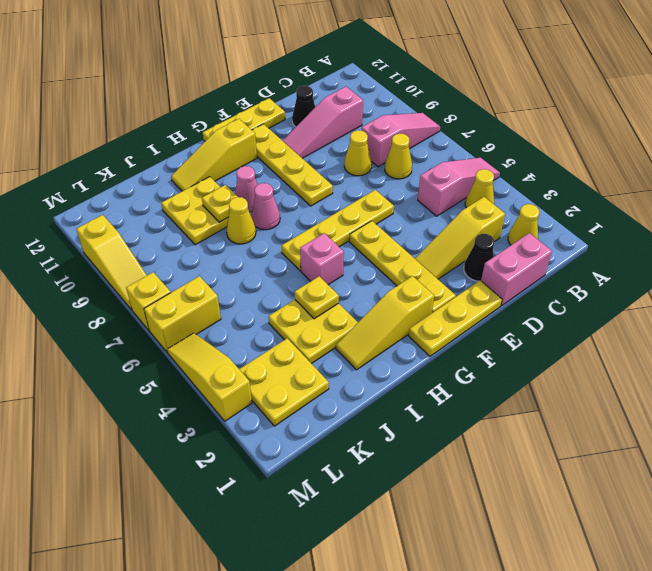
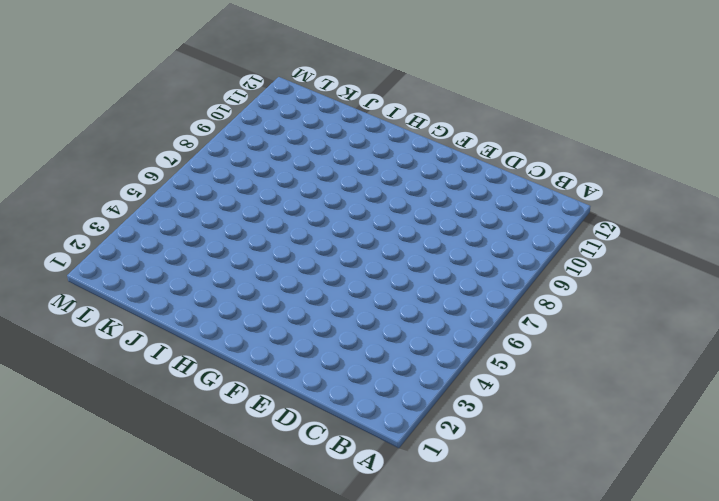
none -> pink slope A5:C5 level 1 top C
none -> pink slope A8:C8 level 1 top C
none -> yellow cone B2 level 1
none -> yellow cone B4 level 1

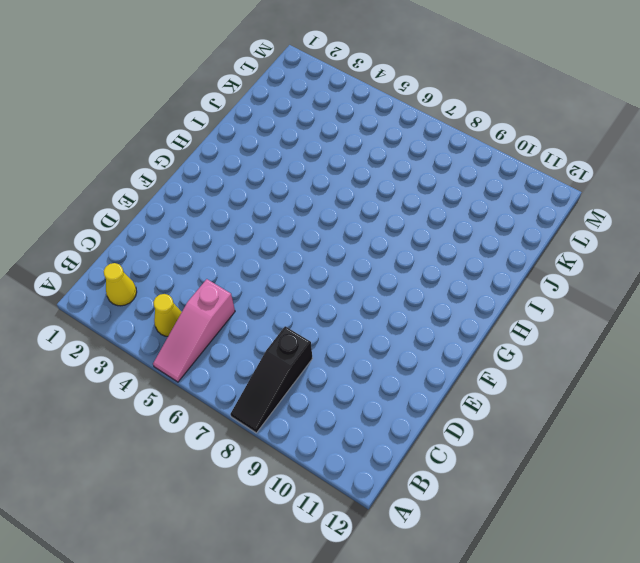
black slope A8:C8 level 1 top C -> pink slope A8:C8 level 1 top C
none -> pink brick C1:D1 level 1
none -> yellow slope C3:E3 level 1 top C
none -> yellow cone C7 level 1
none -> pink slope C10:E10 level 1 top C

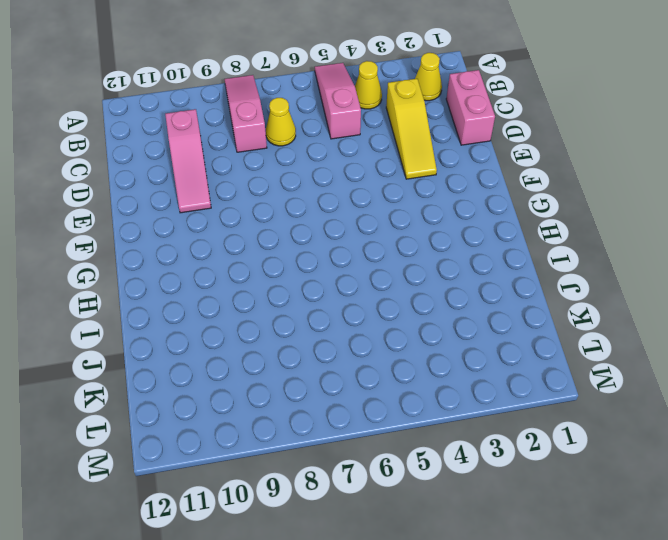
none -> black cone D2 level 1
none -> yellow cone D8 level 1
none -> black cone D11 level 1
none -> yellow plate E1:G1 level 1

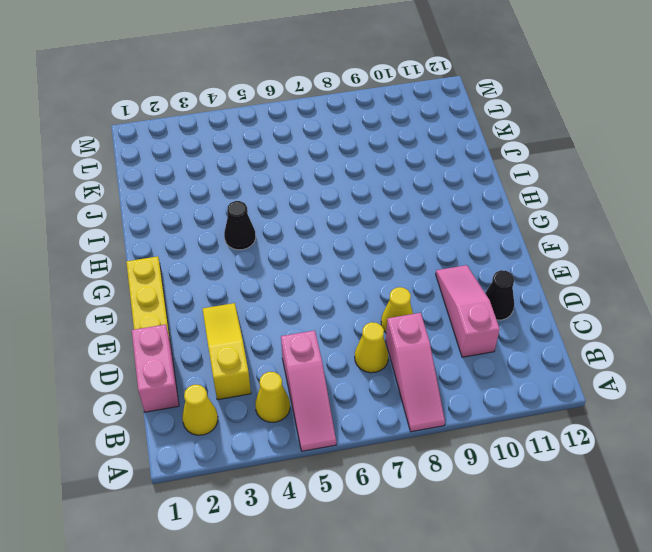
black cone H4 level 1 -> black cone D2 level 1
none -> yellow plate E6:H6 level 1
none -> yellow plate E12:G12 level 1
none -> yellow plate F2:F5 level 1
none -> yellow plate F8:F11 level 1

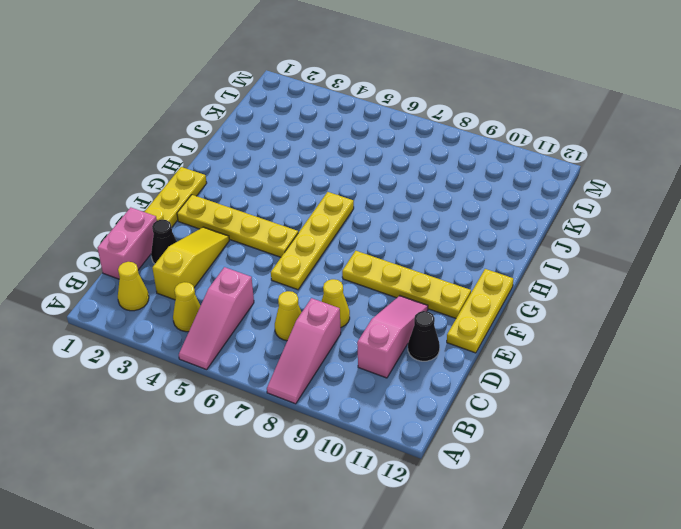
none -> yellow slope G2:I2 level 1 top G
none -> yellow slope G11:I11 level 1 top G
none -> pink brick H5 level 1
none -> pink cone H8 level 1

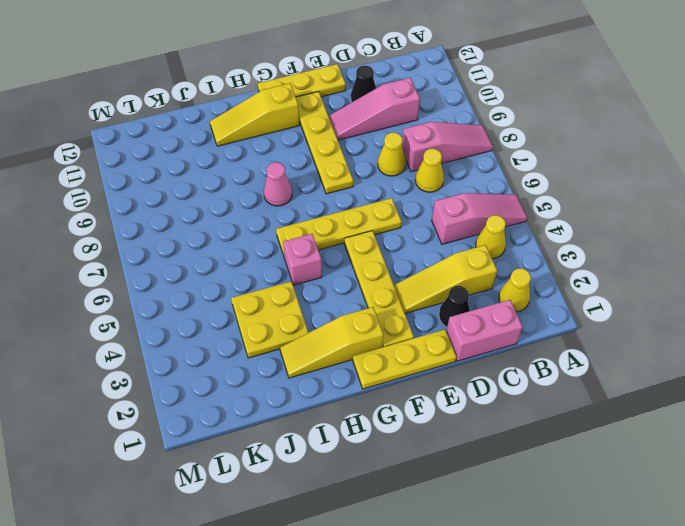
none -> pink cone H9 level 1
none -> yellow cone I8 level 1
none -> yellow plate I9:J10 level 1
none -> yellow plate K2:L3 level 1

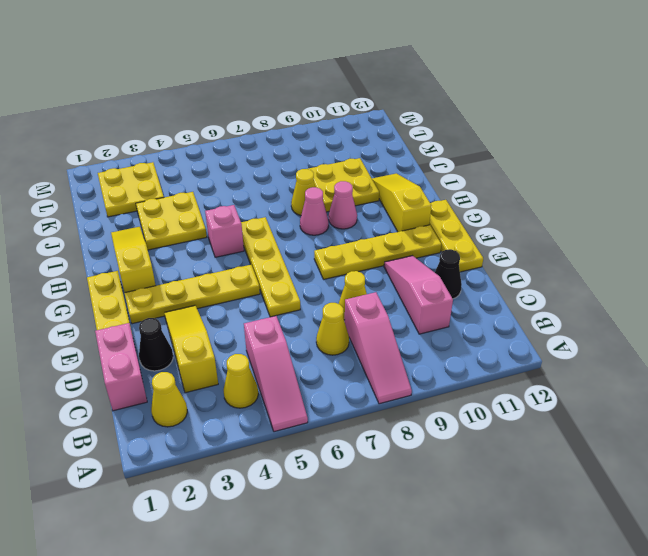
none -> yellow brick L6:M6 level 1
none -> yellow slope M3:M5 level 1 top 3
none -> yellow brick M7 level 1
none -> yellow slope M8:M10 level 1 top 10

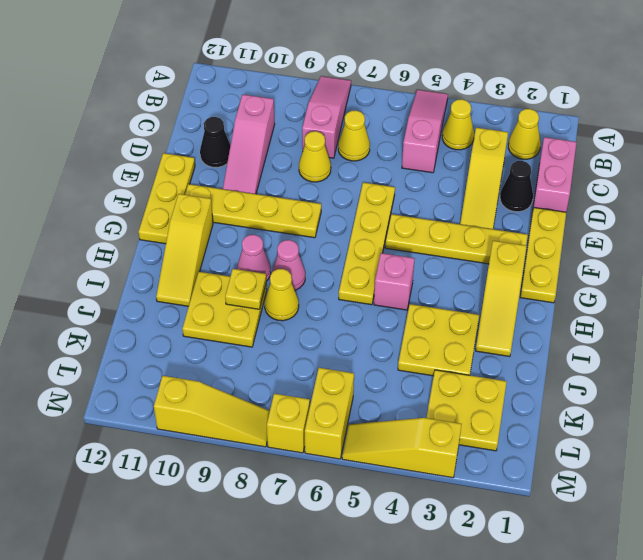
none -> yellow plate I4 level 2

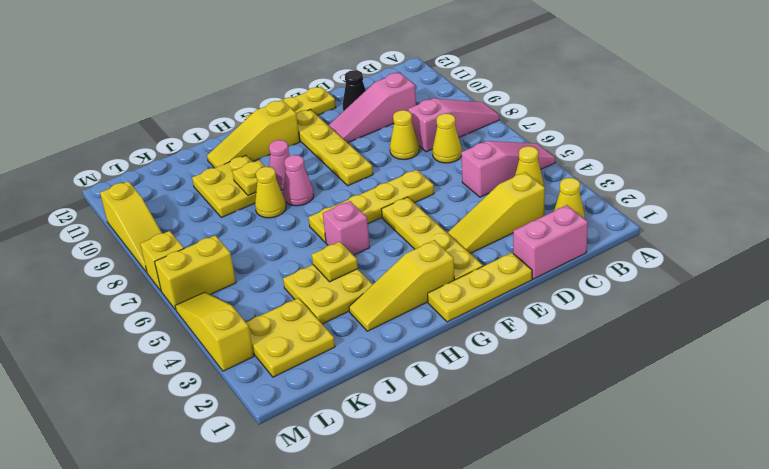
none -> black cone D2 level 1

